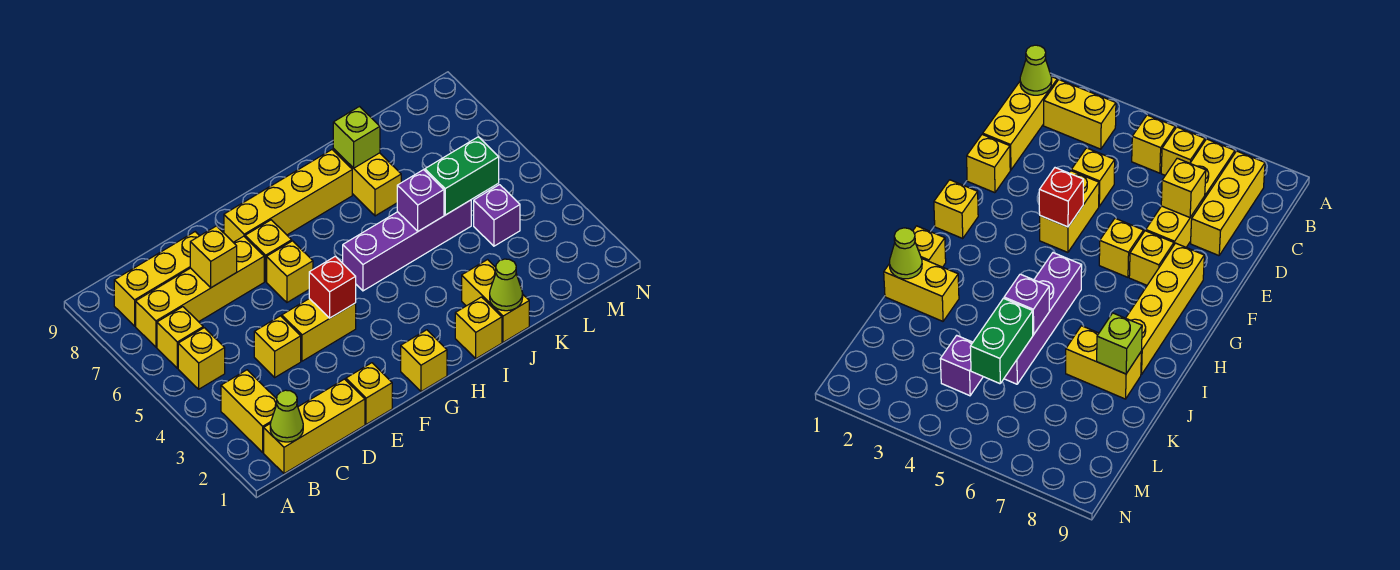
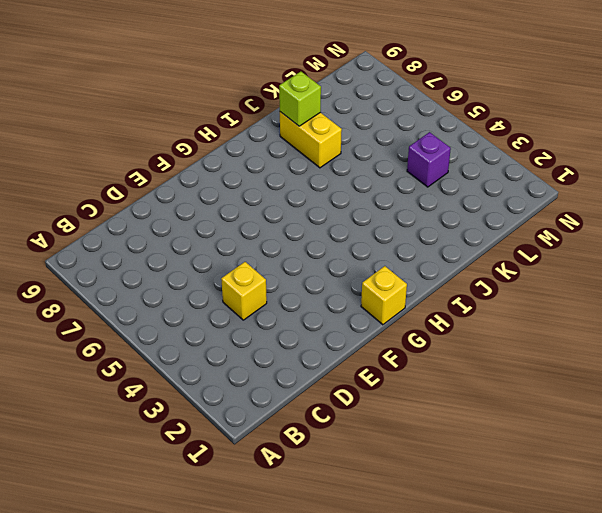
none -> yellow brick B1:D1 level 1
none -> yellow brick B2:B3 level 1
none -> yellow brick B5 level 1

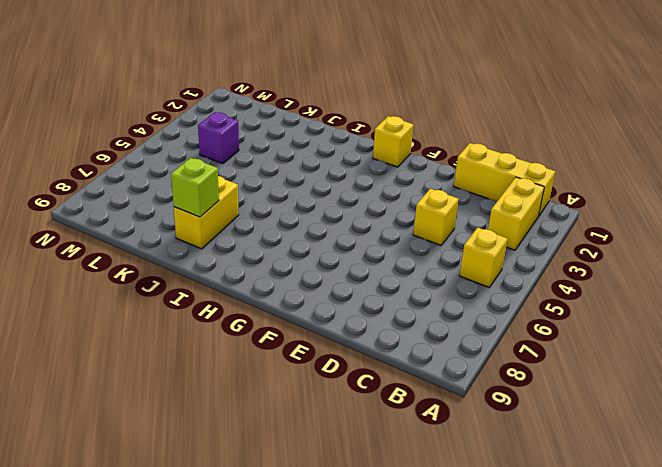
none -> yellow brick B6 level 1
none -> yellow brick B7:E7 level 1
none -> yellow brick B8:D8 level 1

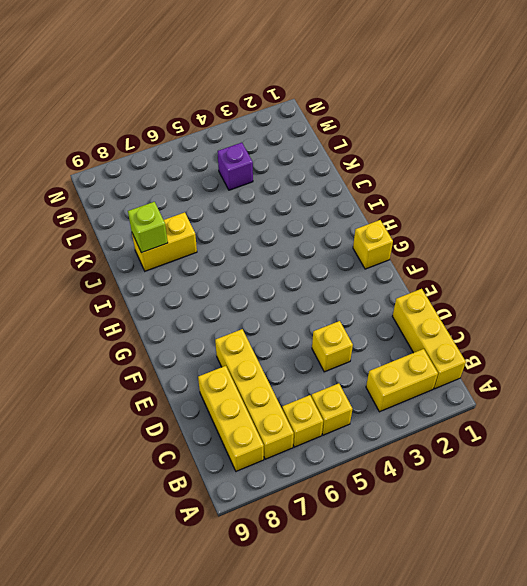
none -> yellow brick E1 level 1
none -> yellow brick E4:F4 level 1
none -> yellow brick F6 level 1

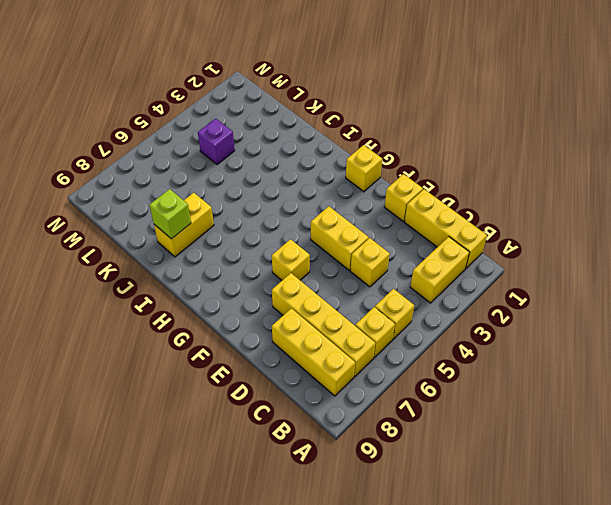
none -> yellow brick F7 level 1
none -> yellow brick F8:I8 level 1
none -> purple brick H5:K5 level 1

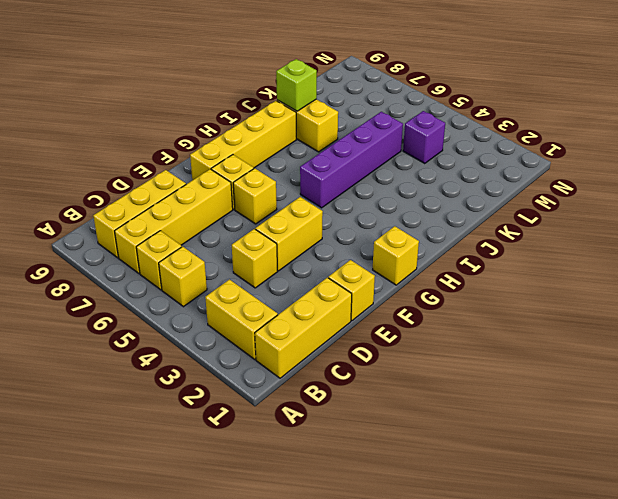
none -> yellow brick I1 level 1
none -> yellow brick J1:J2 level 1
none -> lime cone B1 level 2

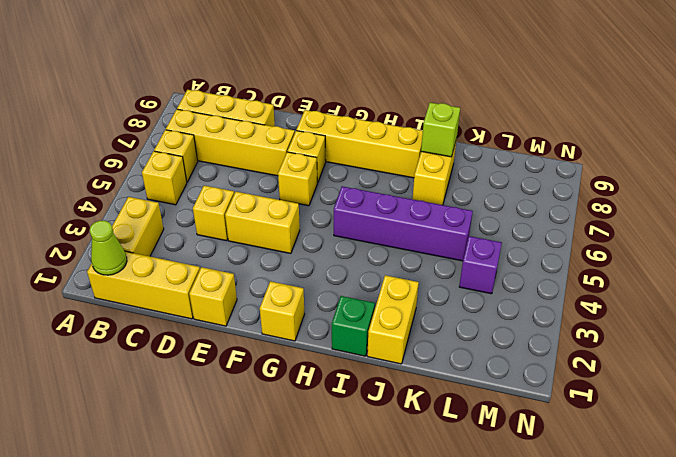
green brick I1 level 1 -> yellow brick I1 level 1
none -> yellow brick D7 level 2
none -> red brick F4 level 2
none -> lime cone J1 level 2

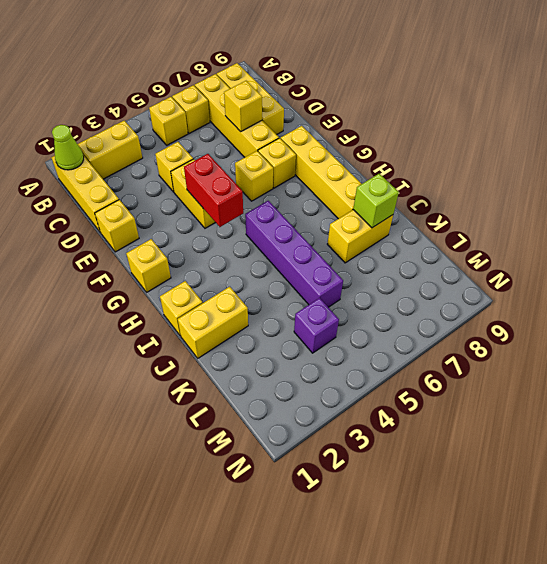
red brick F4:G4 level 2 -> red brick F4 level 2
none -> lime cone J1 level 2
none -> purple brick J5 level 2
none -> green brick K5:L5 level 2

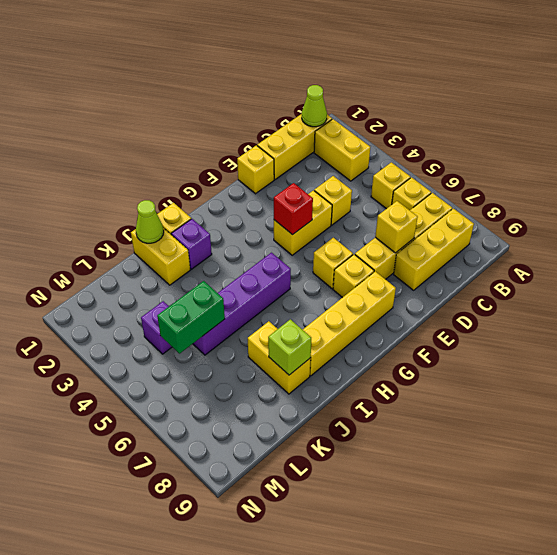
purple brick I2 level 1 -> purple brick J5 level 2
none -> yellow brick G1 level 1

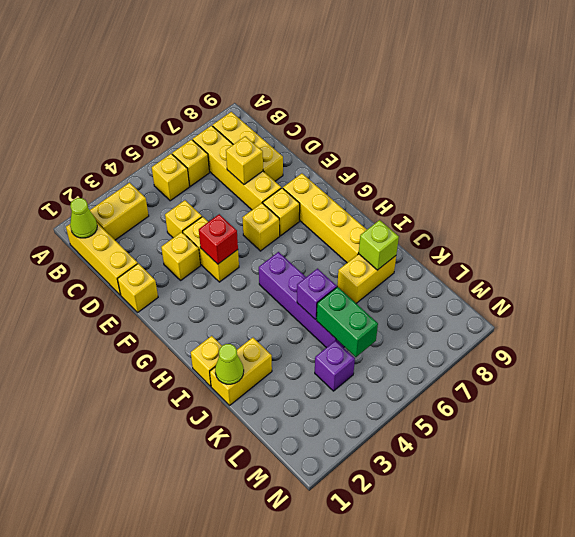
yellow brick E3 level 1 -> yellow brick G1 level 1

